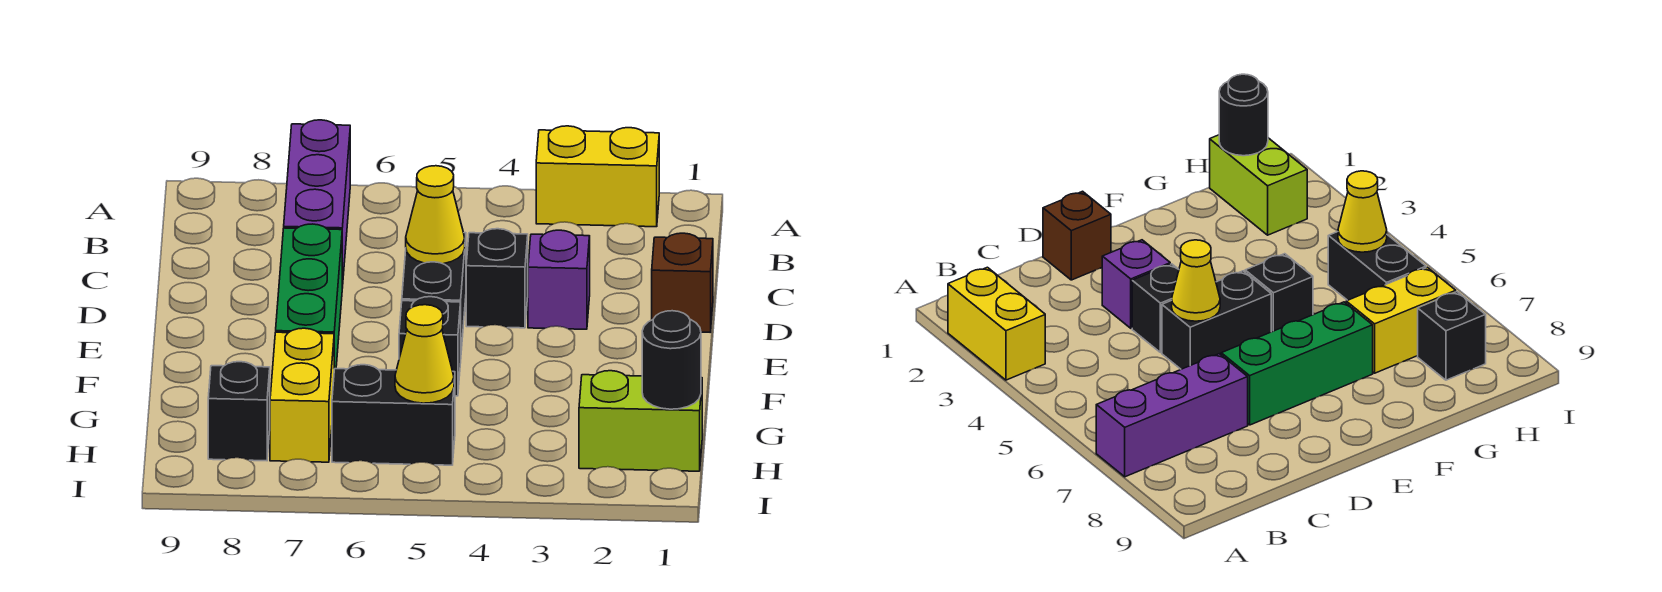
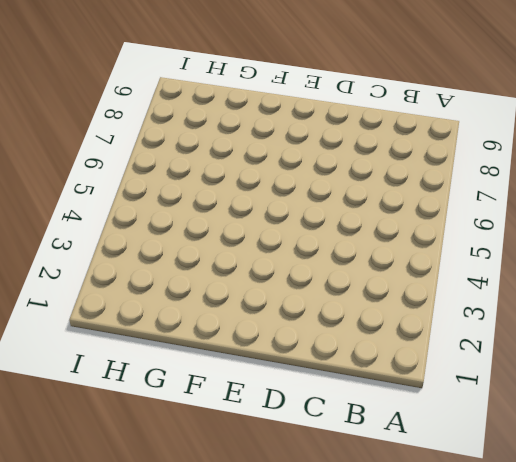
none -> yellow brick A2:A3 level 1
none -> purple brick A7:C7 level 1
none -> brown brick D1 level 1

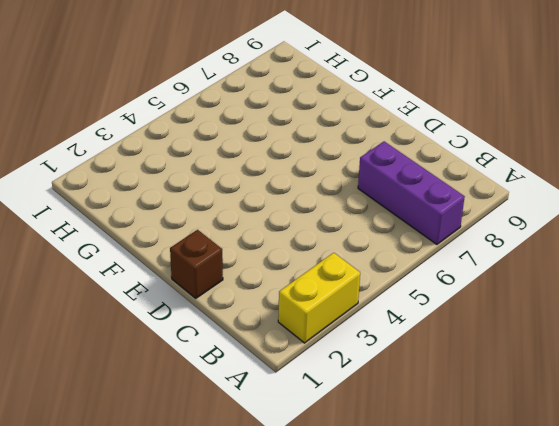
none -> purple brick D3 level 1
none -> black brick D4 level 1
none -> black brick D5:E5 level 1

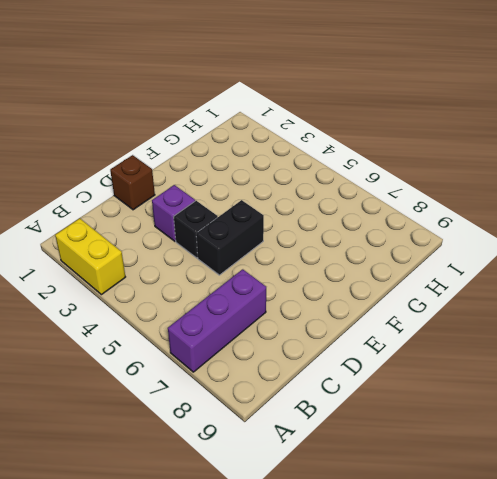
none -> green brick D7:F7 level 1
none -> black brick F5 level 1
none -> yellow brick G7:H7 level 1

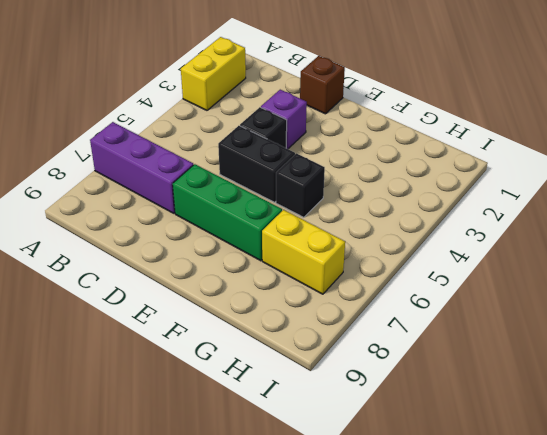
none -> lime brick H1:H2 level 1
none -> black brick H5:H6 level 1
none -> black brick H8 level 1

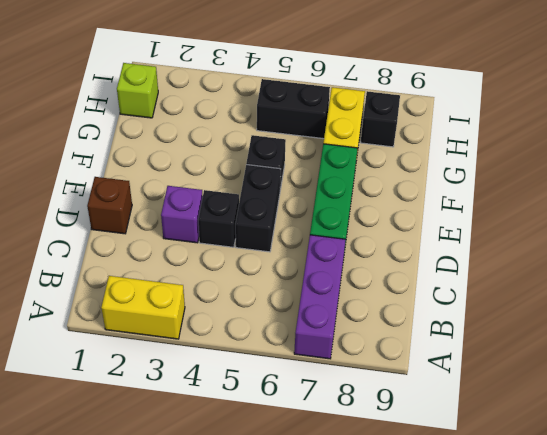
lime brick H1 level 1 -> lime brick H1:H2 level 1
none -> yellow cone D5 level 2
none -> black round brick H1 level 2
none -> yellow cone H5 level 2

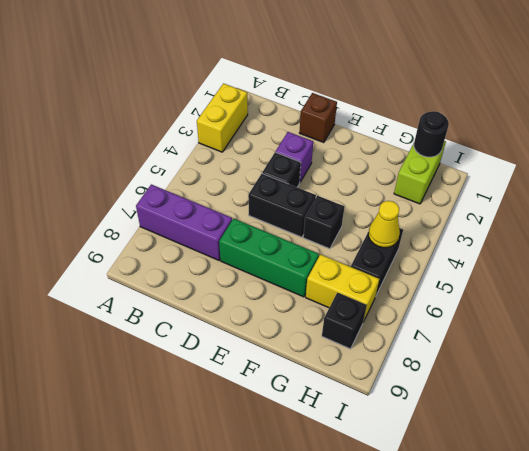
none -> yellow cone D5 level 2

